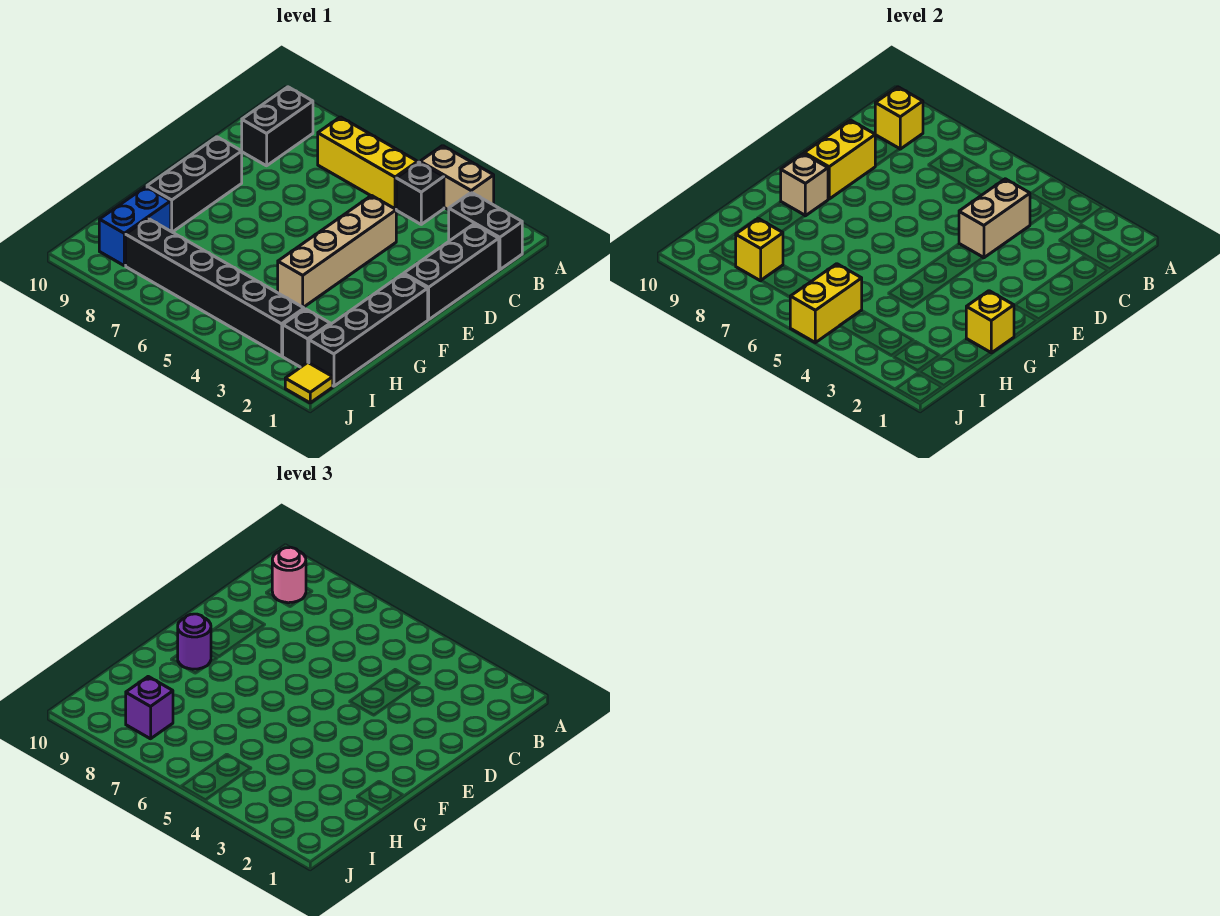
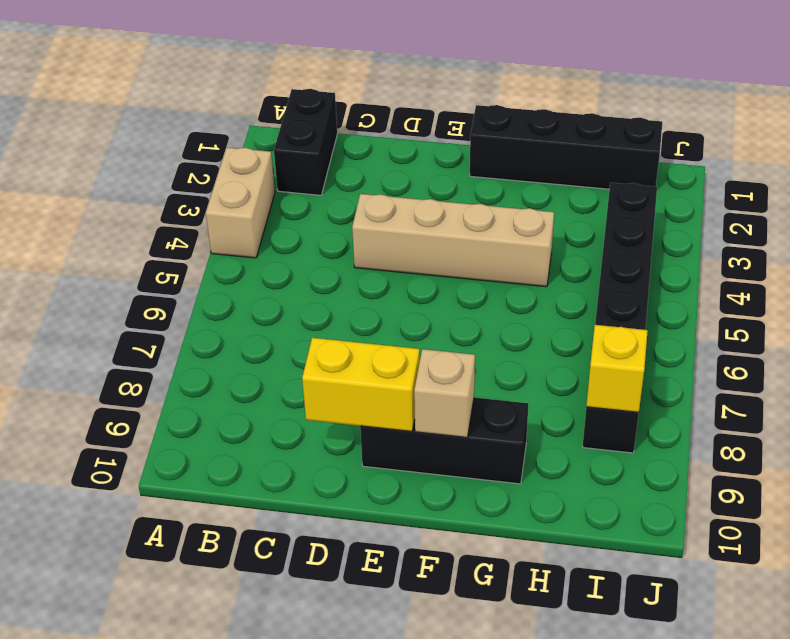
none -> black brick B4 level 1
none -> yellow brick B5:B7 level 1
none -> black brick B9:C9 level 1

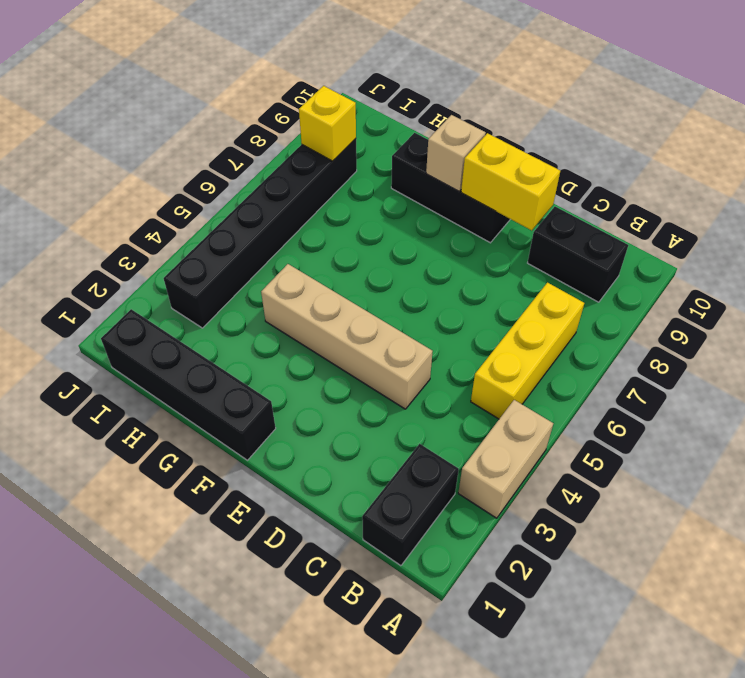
none -> black brick B4 level 1
none -> black brick C1:E1 level 1
none -> blue brick H9:I9 level 1

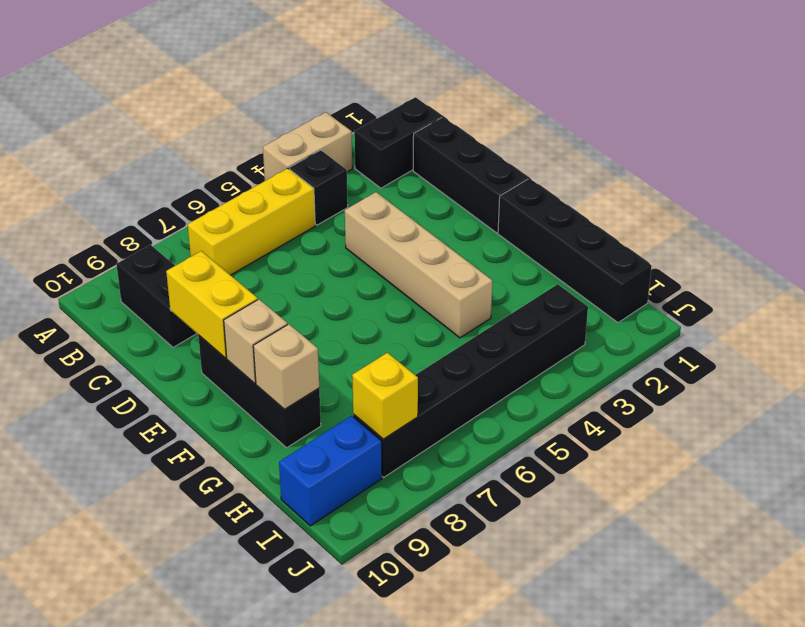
tan brick G9 level 2 -> none
blue brick I9:I10 level 1 -> blue brick H9:I9 level 1
none -> black brick I2 level 1
none -> yellow tile J1 level 1
none -> yellow brick B9 level 2

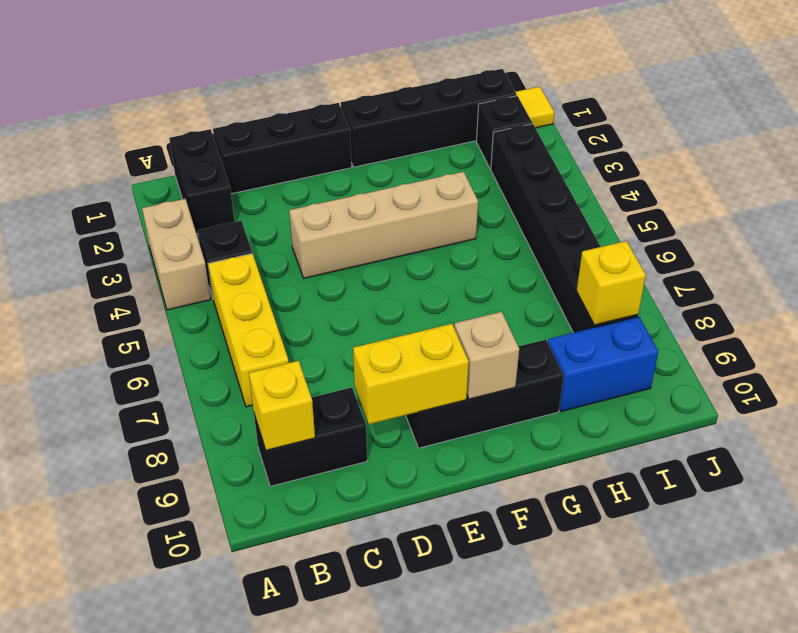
none -> tan brick C4:D4 level 2
none -> yellow brick G1 level 2
none -> yellow brick I5:J5 level 2

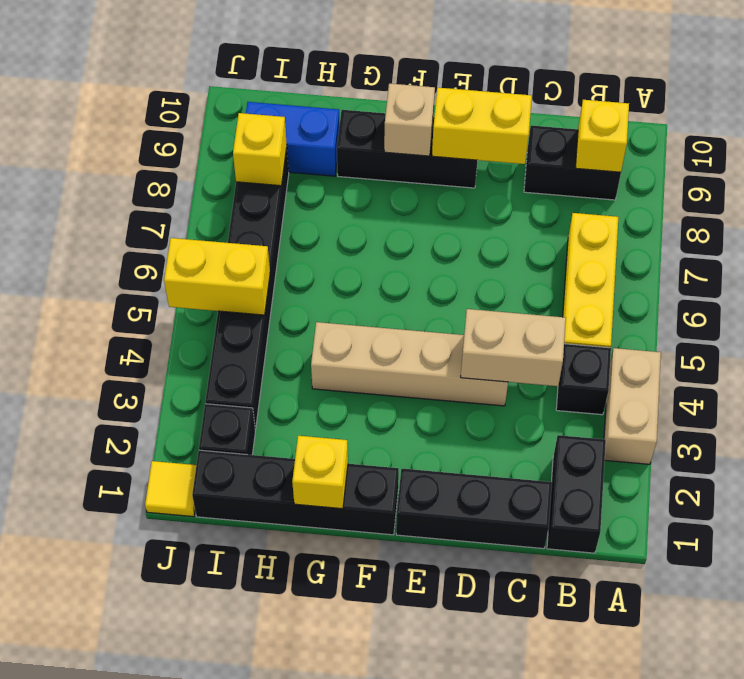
none -> pink round brick B9 level 3
none -> purple round brick F9 level 3
none -> purple brick I8 level 3

